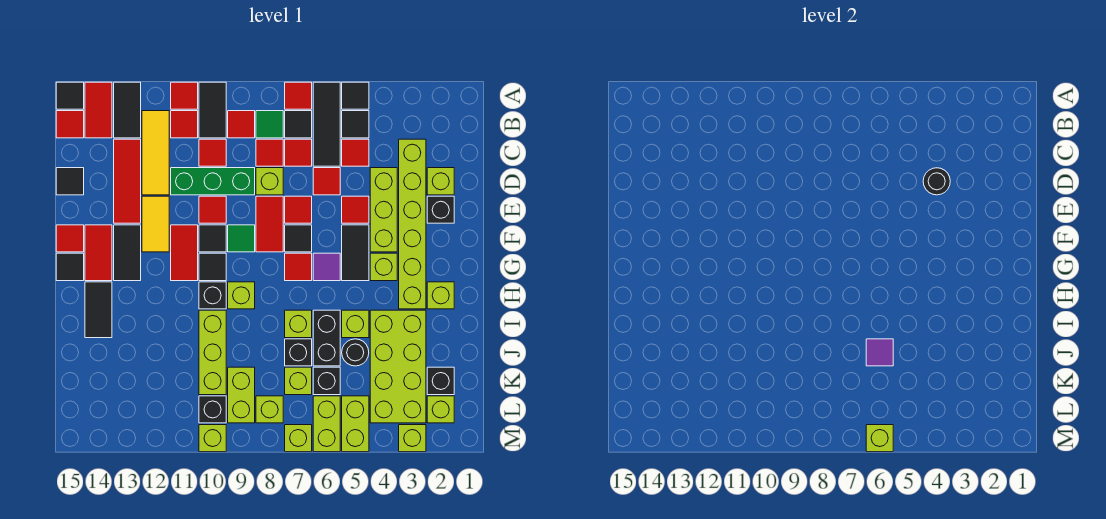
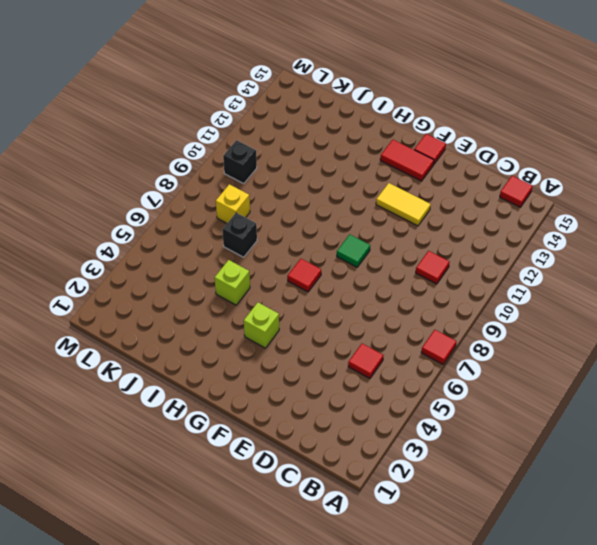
yellow brick K8 level 1 -> none
none -> black tile A5 level 1
none -> black tile A6:C6 level 1
none -> black tile A10:B10 level 1
none -> red tile A11 level 1

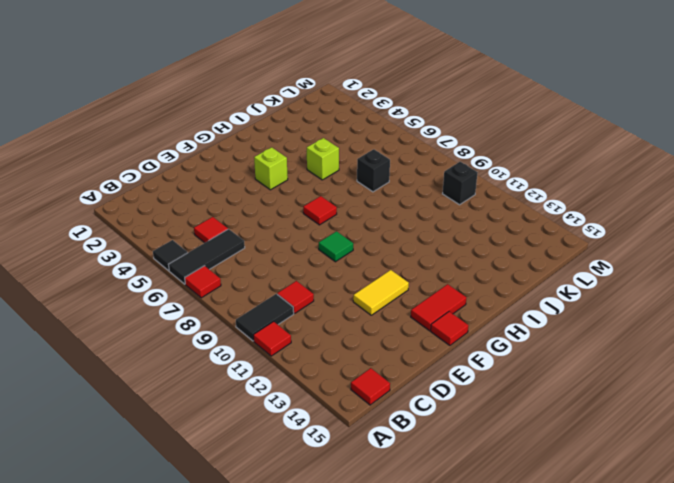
none -> black tile A13:B13 level 1
none -> red tile A14:B14 level 1
none -> black tile A15 level 1
none -> black tile B5 level 1

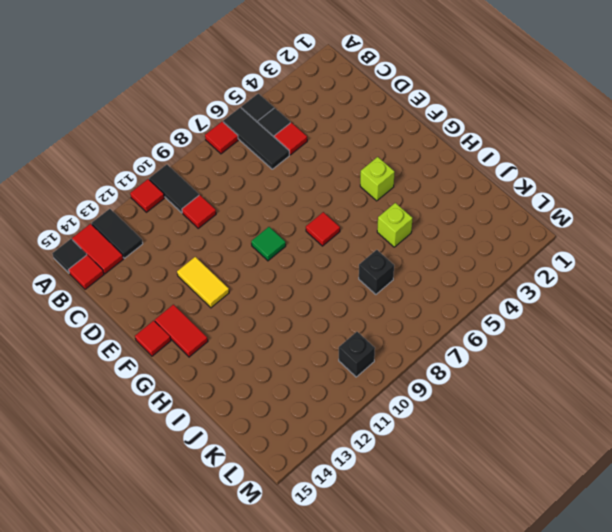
none -> black tile B7 level 1
none -> green tile B8 level 1
none -> red tile B9 level 1
none -> red tile B11 level 1

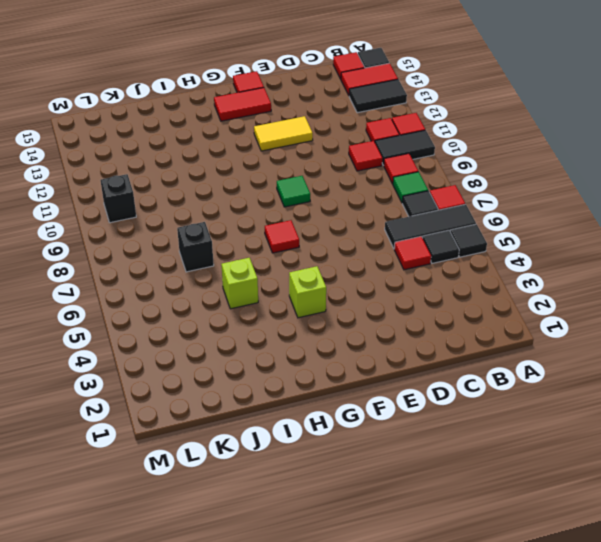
none -> yellow tile B12:D12 level 1
none -> lime brick C3:H3 level 1
none -> red tile C7 level 1
none -> red tile C8 level 1

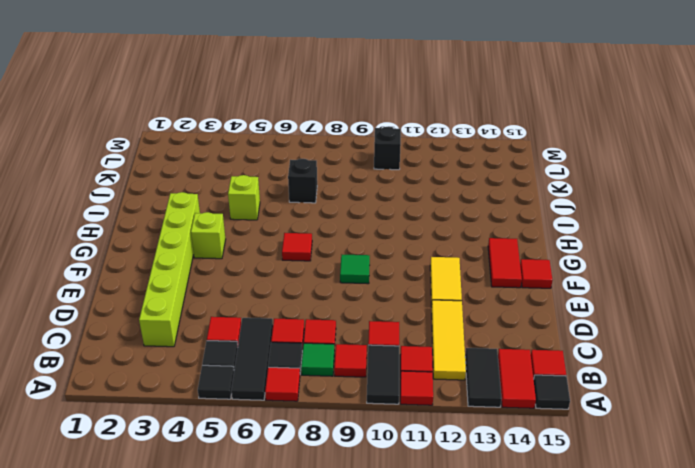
none -> red tile C13:E13 level 1
none -> lime brick D2 level 1
none -> lime brick D4:F4 level 1
none -> red tile D6 level 1

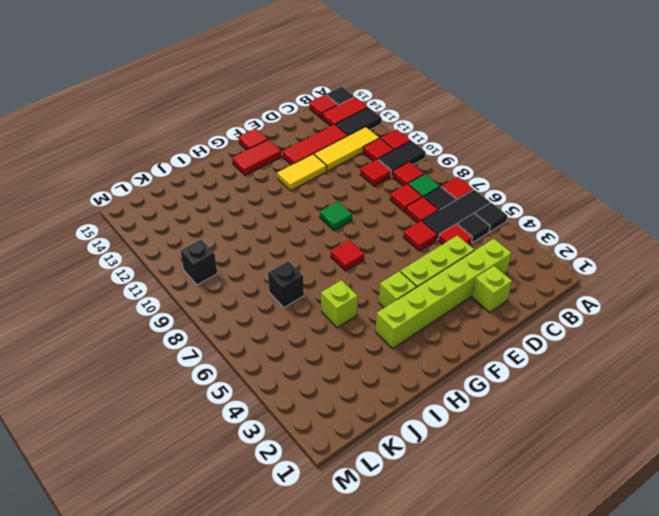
none -> lime brick D8 level 1
none -> green brick D9:D11 level 1
none -> black tile D15 level 1
none -> black brick E2 level 1

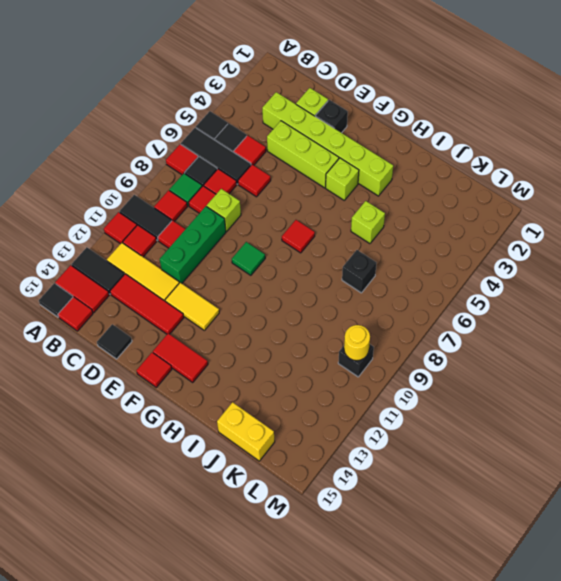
yellow brick J15:K15 level 1 -> none
yellow round brick L10 level 2 -> none
none -> red tile E5 level 1
none -> red tile E7 level 1
none -> red tile E8:F8 level 1
none -> red tile E10 level 1

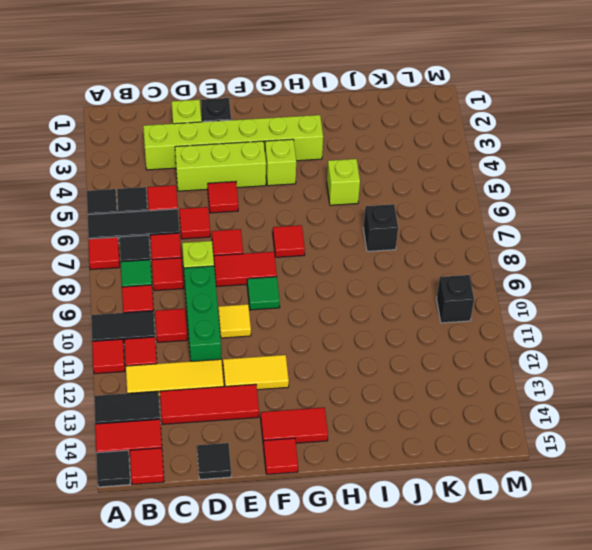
yellow tile E10 level 1 -> red tile E10 level 1
none -> black tile F5:G5 level 1
none -> black tile F7 level 1
none -> black tile F10 level 1
none -> red tile F11:G11 level 1

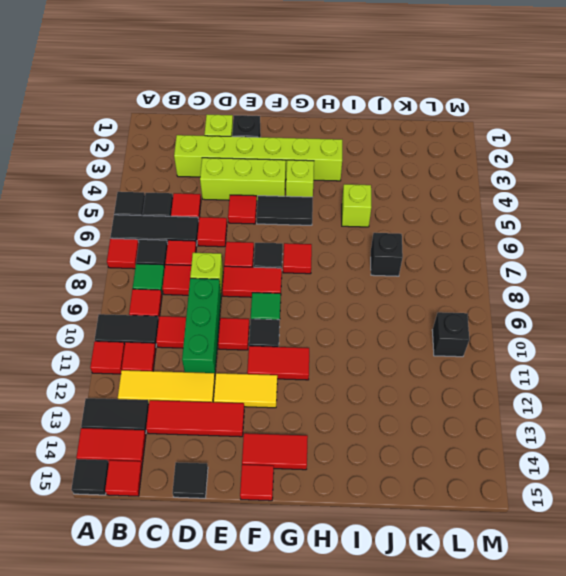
none -> black tile F13:G13 level 1
none -> purple tile G6 level 1
none -> black tile G10 level 1
none -> black tile G15 level 1

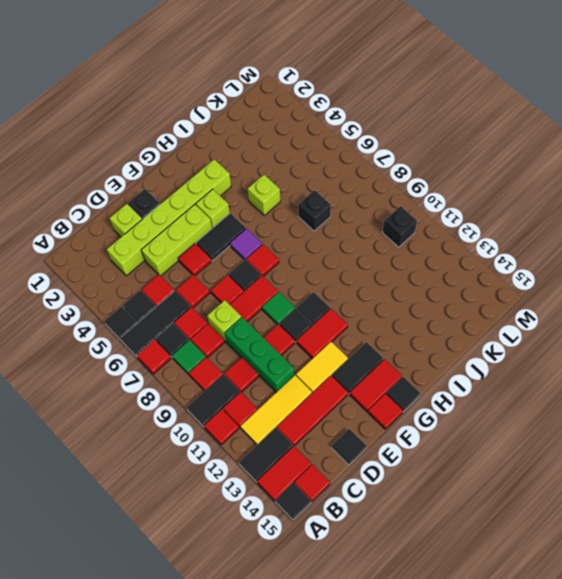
none -> lime brick H2 level 1
none -> lime brick H9 level 1
none -> black brick H10 level 1
none -> black tile H14:I14 level 1

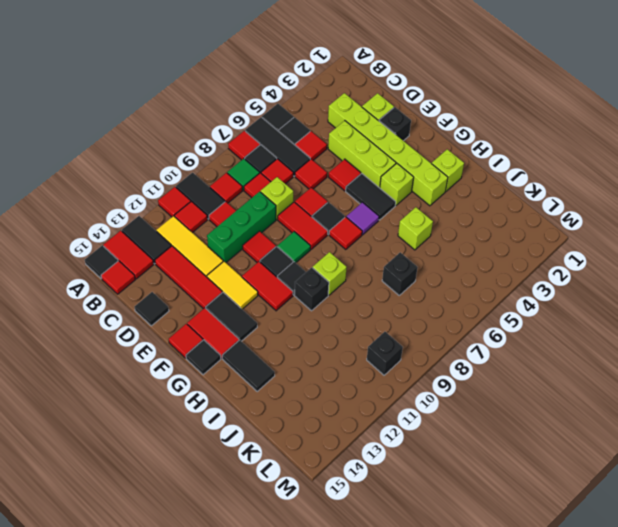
none -> lime brick I3:L4 level 1
none -> black brick I6:J6 level 1
none -> lime brick I7 level 1
none -> lime brick I10:K10 level 1

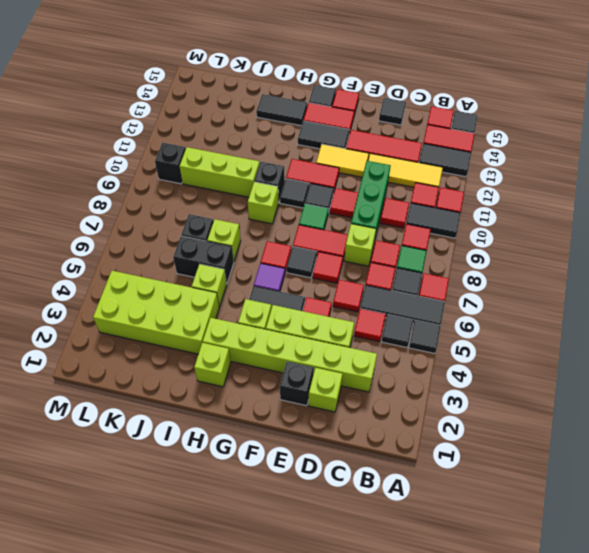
none -> black round brick J5 level 1
none -> black brick K2 level 1
none -> black brick K6 level 1
none -> lime brick K7 level 1

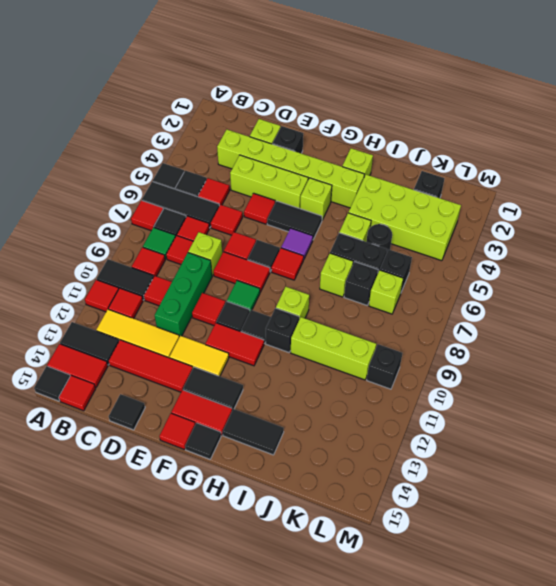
none -> lime brick K9:L9 level 1
none -> lime brick L2 level 1
none -> lime brick L5:M5 level 1
none -> lime brick L6:M6 level 1

